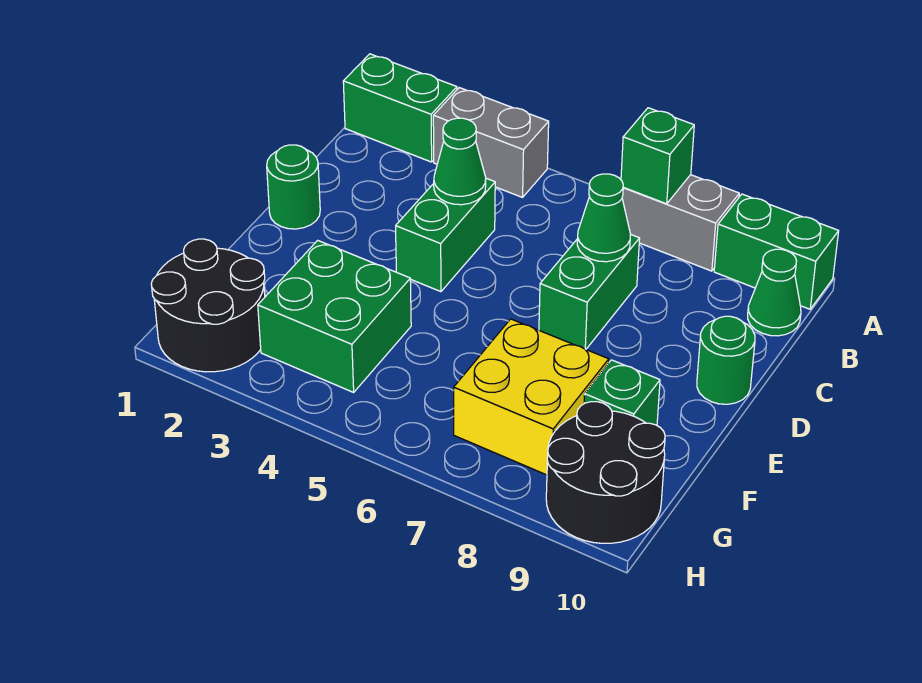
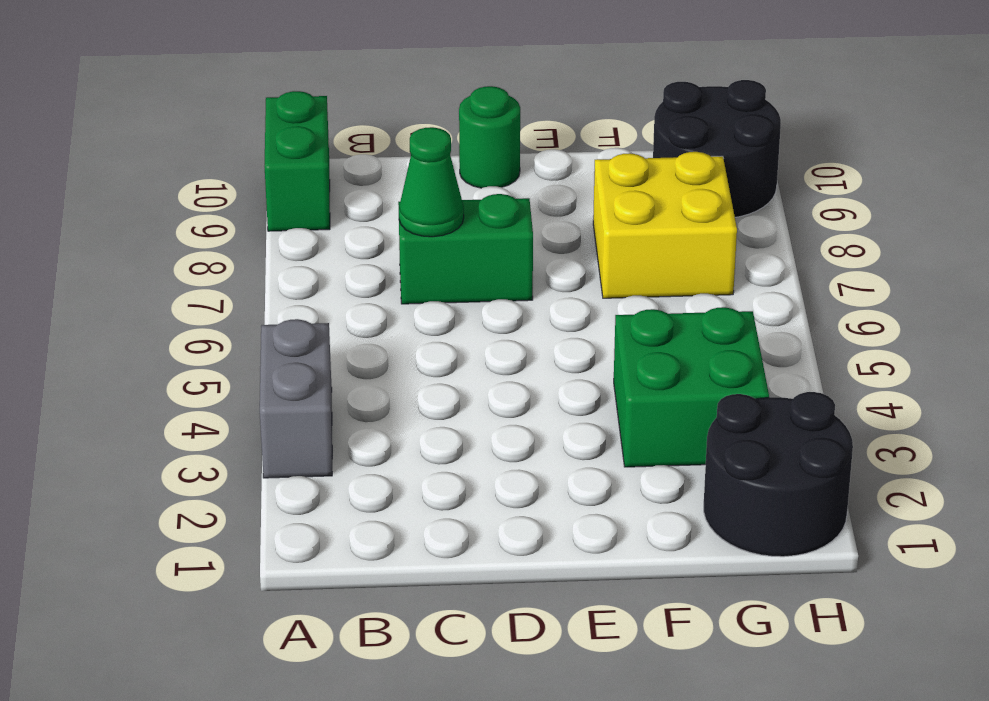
none -> green brick A1:A2 level 1
none -> grey brick A7:A8 level 1
none -> green cone B10 level 1

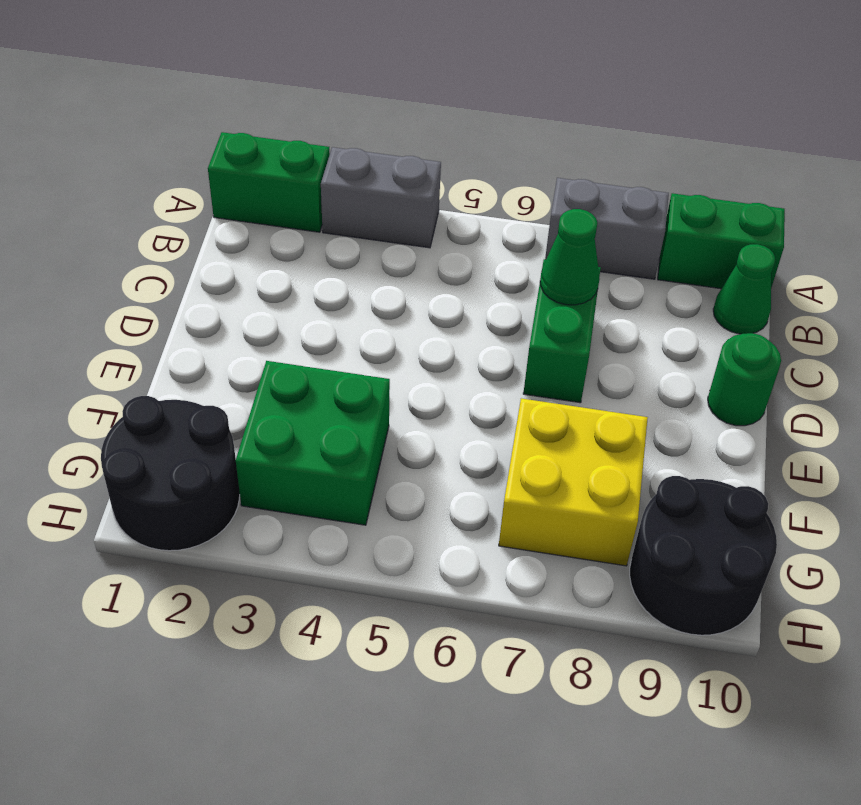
none -> green brick C4:D4 level 1
none -> green round brick D1 level 1
none -> green brick F9 level 1

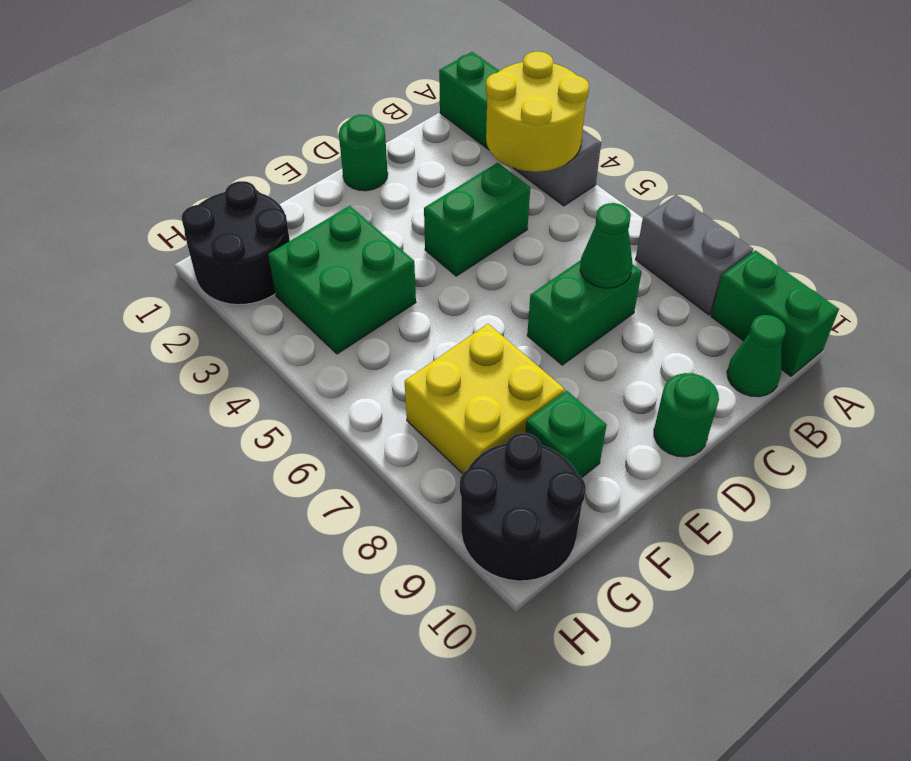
yellow round brick A3:B4 level 2 -> none
none -> green brick A7 level 2
none -> green cone C4 level 2

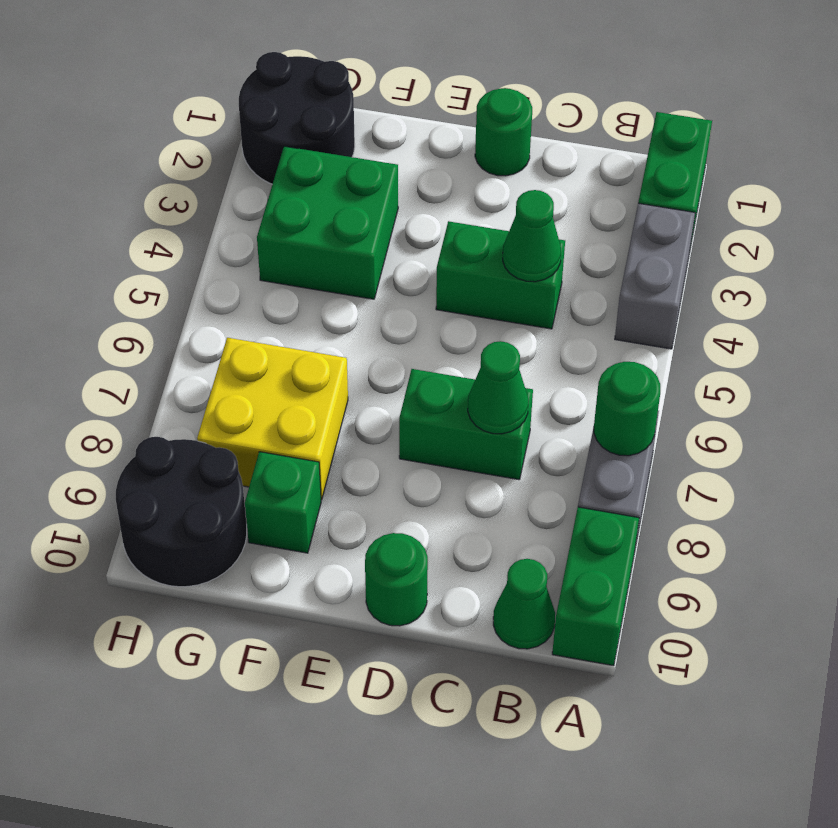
green round brick A7 level 2 -> green brick A7 level 2

